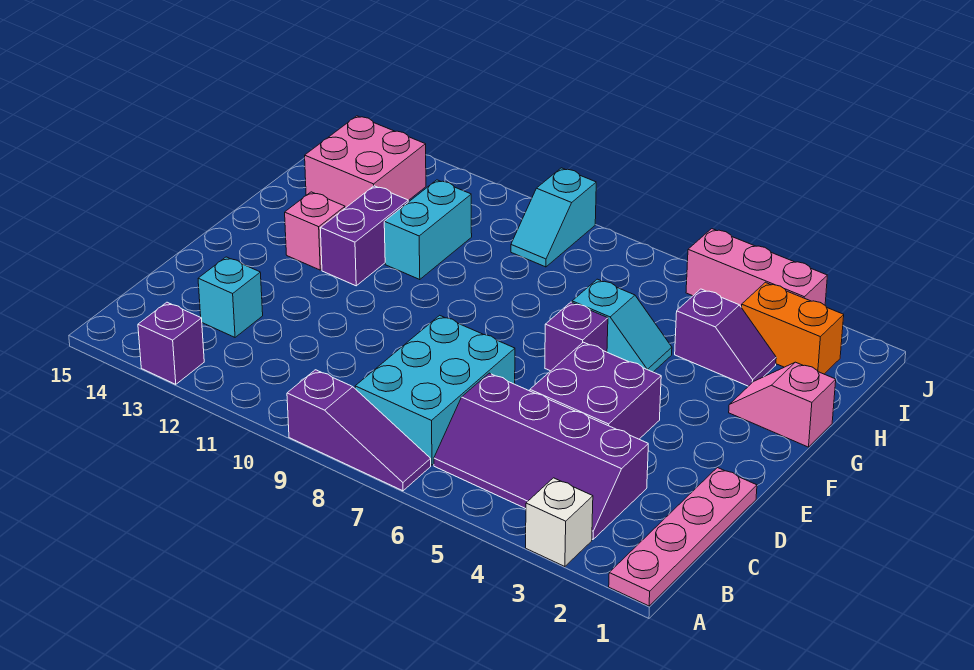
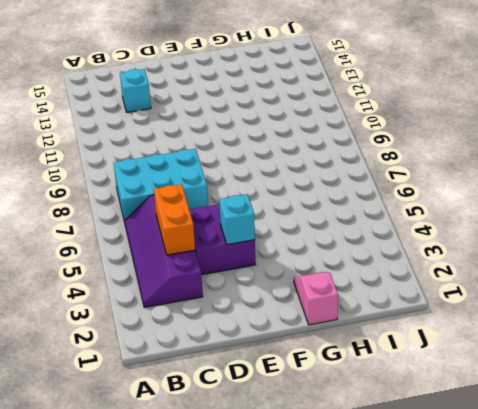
orange brick C4:C5 level 2 -> orange brick I2:I3 level 1
cyan brick E4 level 2 -> none
none -> pink plate A1:D1 level 1
none -> white brick A3 level 1
none -> purple slope A7:A9 level 1 top 9

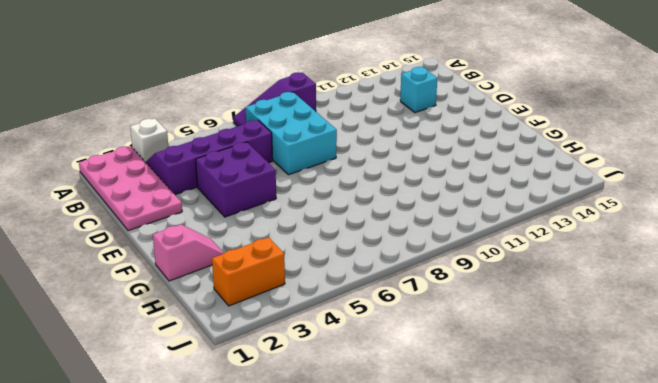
pink plate A1:D2 level 1 -> pink plate A1:D1 level 1
none -> purple brick A13 level 1
none -> purple brick F6 level 1
none -> purple brick F12:G12 level 1

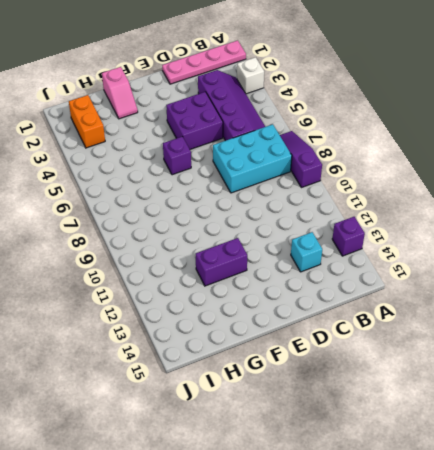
none -> pink brick F13 level 1
none -> cyan slope G5:G6 level 1 top 6
none -> cyan brick G11:H11 level 1

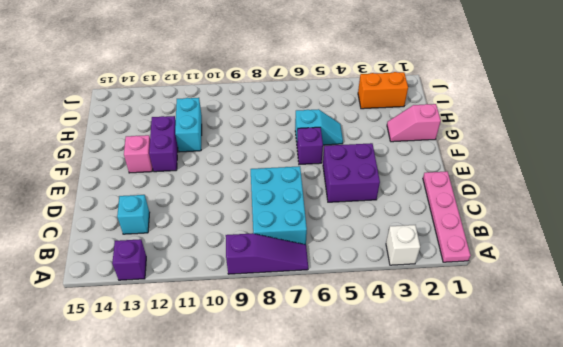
none -> purple slope B3:C6 level 1 top C
none -> purple slope H3:H4 level 1 top 4
none -> pink brick H13:I14 level 1

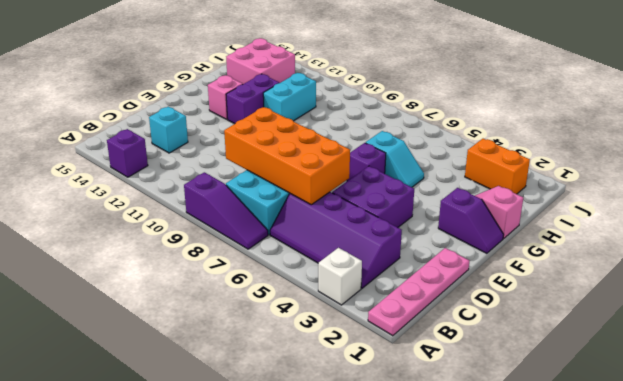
orange brick C6:D9 level 2 -> none
purple slope F1:F2 level 1 top 2 -> purple slope H3:H4 level 1 top 4
none -> cyan slope I9:J9 level 1 top J
none -> pink brick J3:J5 level 1

